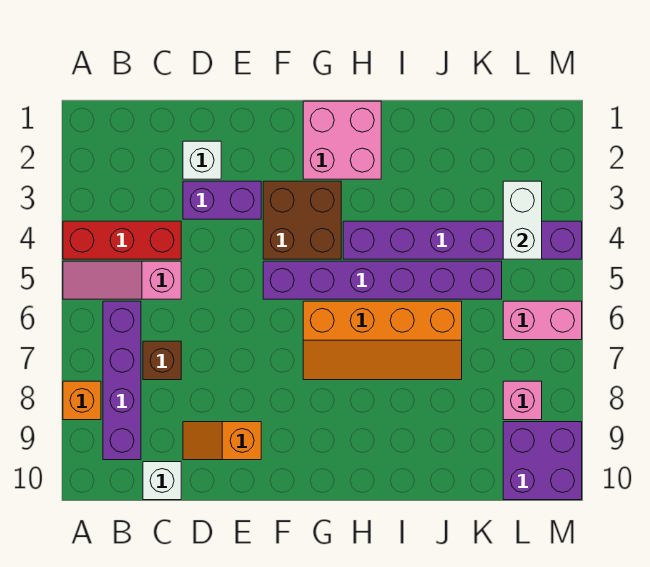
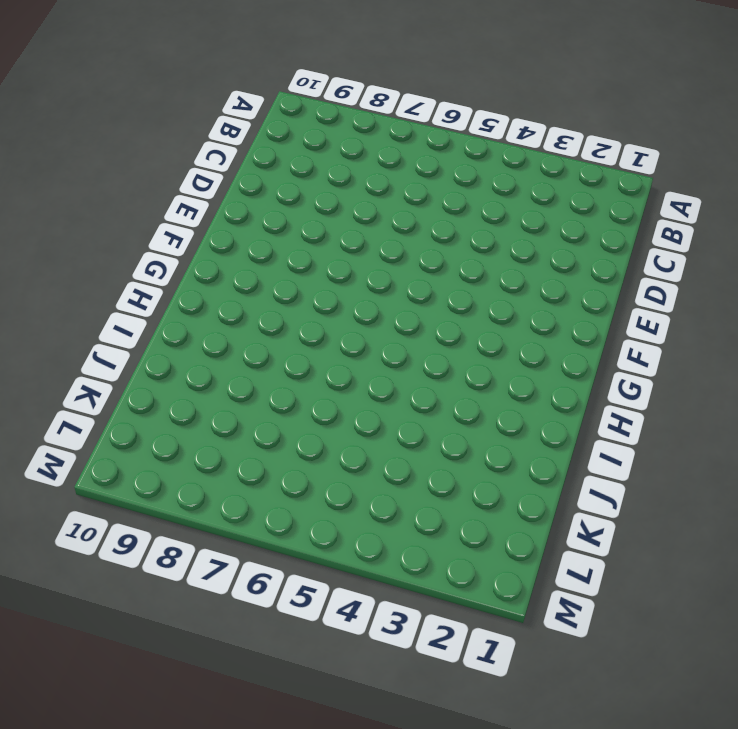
none -> red brick A4:C4 level 1
none -> pink slope A5:C5 level 1 top C
none -> orange brick A8 level 1

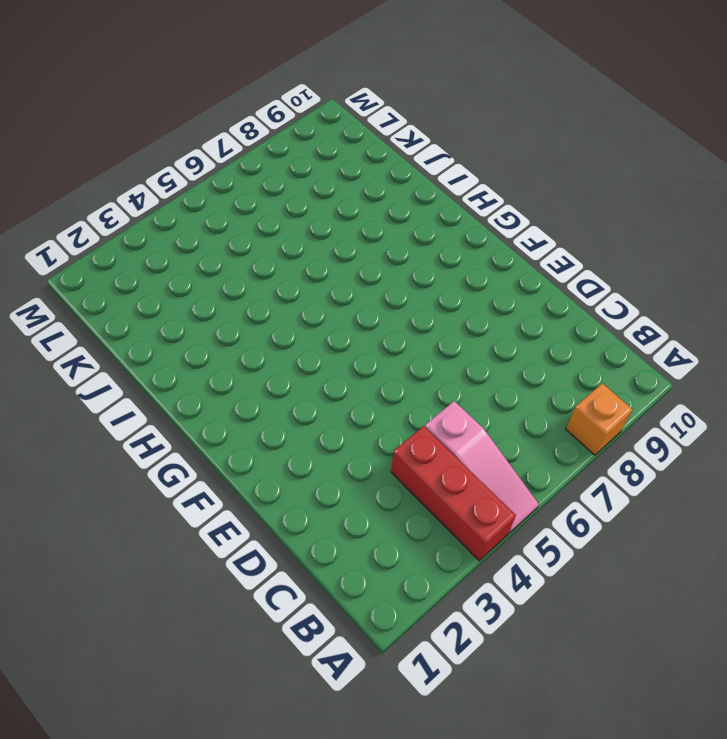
none -> purple brick B6:B9 level 1
none -> brown brick C7 level 1
none -> white brick C10 level 1

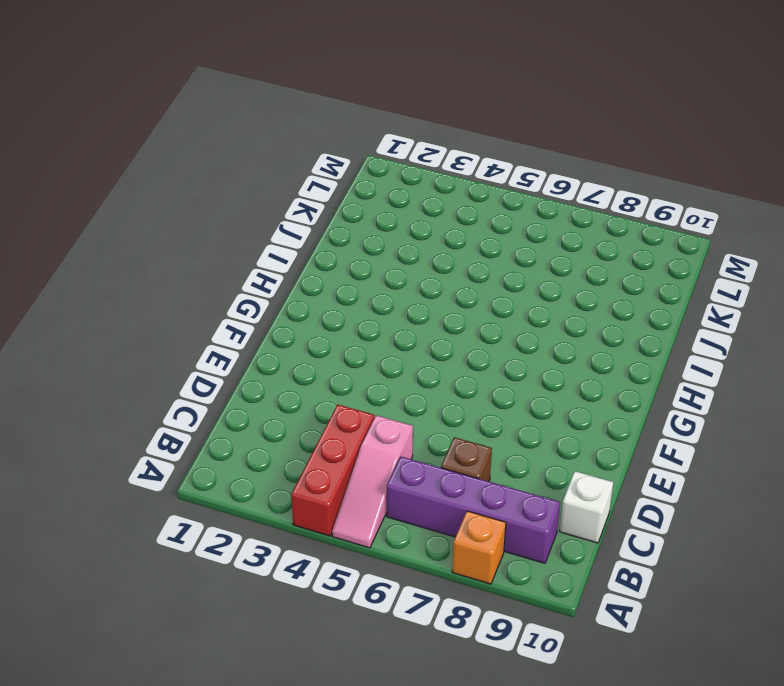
none -> white brick D2 level 1
none -> purple brick D3:E3 level 1
none -> orange slope D9:E9 level 1 top E

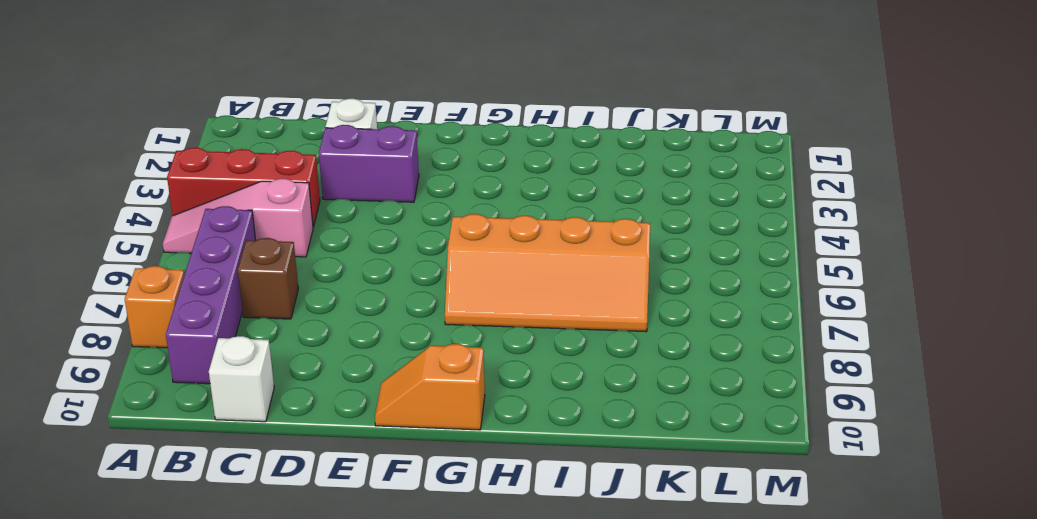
orange slope F10:G10 level 1 top G -> orange slope D9:E9 level 1 top E
none -> brown brick F3:G4 level 1
none -> purple brick F5:K5 level 1
none -> pink brick G1:H2 level 1

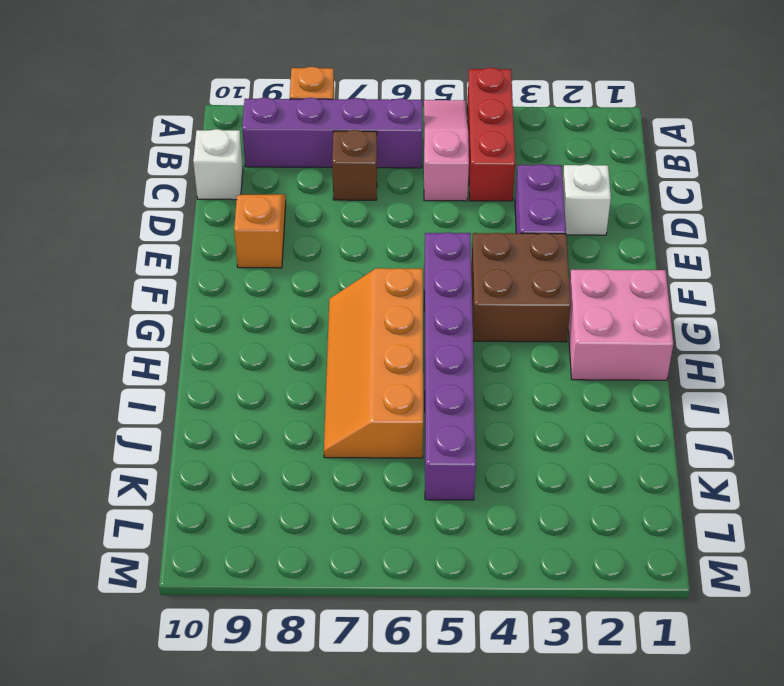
none -> purple brick H4:M4 level 1
none -> pink brick L6:M6 level 1
none -> pink brick L8 level 1

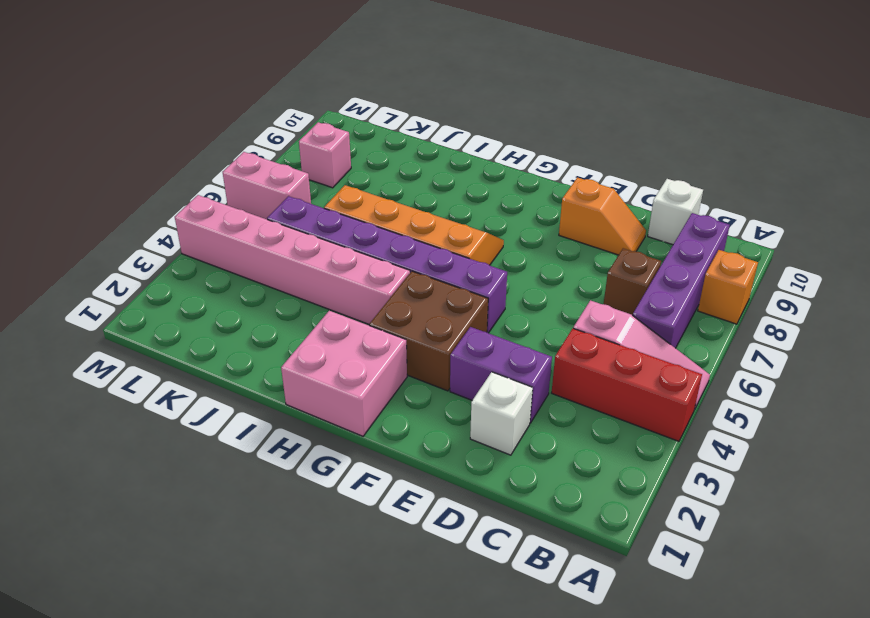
pink brick H4:M4 level 1 -> purple brick H4:M4 level 1
none -> purple brick L9:M10 level 1
none -> white brick L3:L4 level 2

